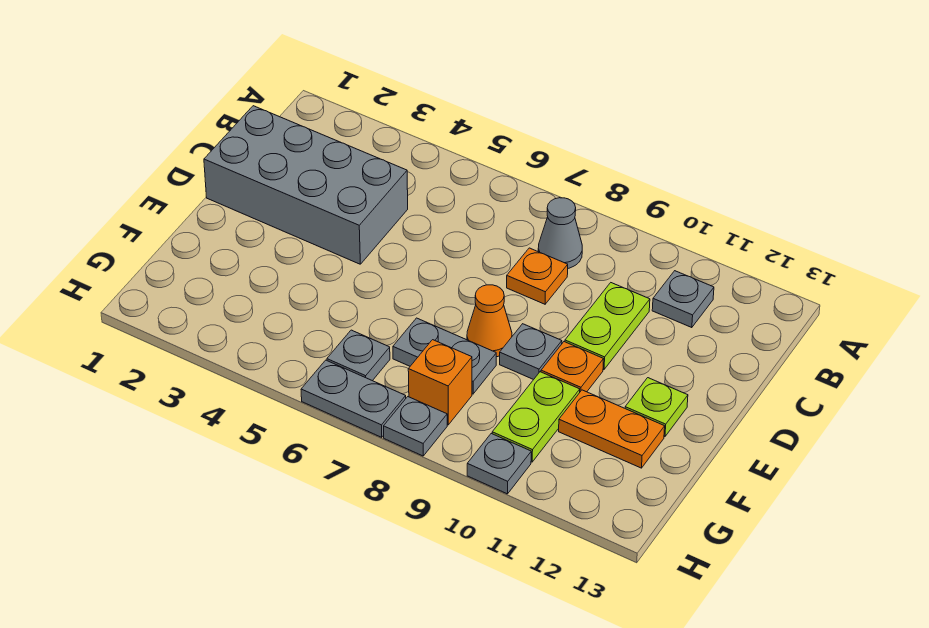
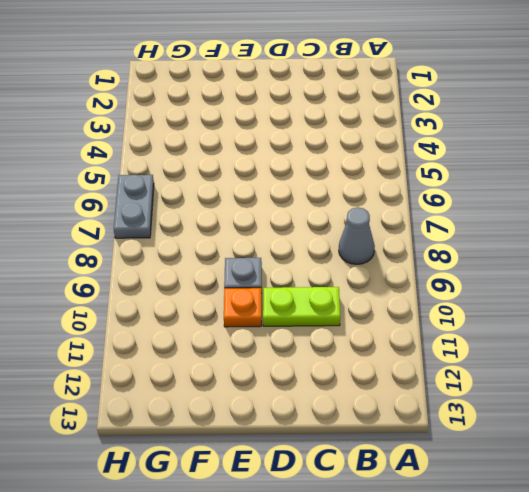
none -> grey plate B11 level 1
none -> grey brick C1:D4 level 1
none -> orange plate C8 level 1

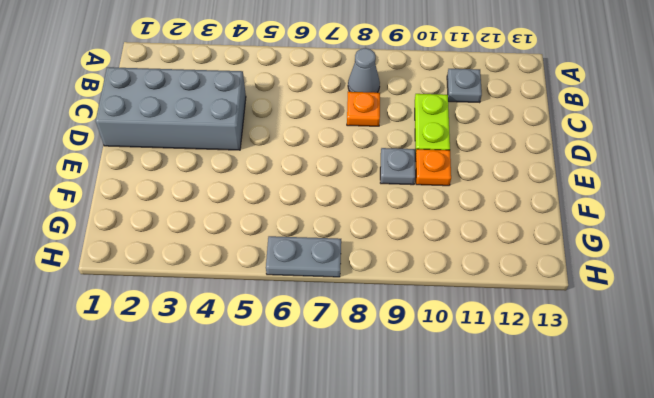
none -> orange cone E8 level 1
none -> lime plate E12 level 1
none -> grey plate F7:F8 level 1

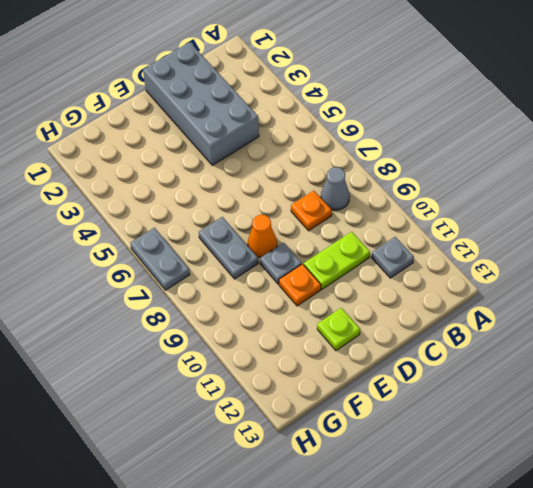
none -> lime plate F10:G10 level 1
none -> orange plate F11:F12 level 1
none -> grey plate G6 level 1

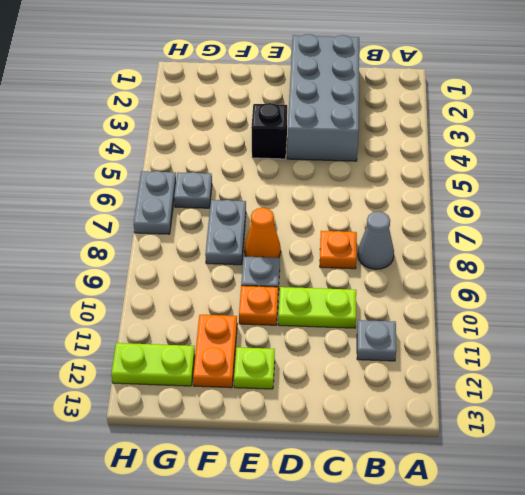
black brick E4 level 1 -> none
lime plate G12:H12 level 1 -> lime plate F10:G10 level 1
none -> orange brick G8 level 1
none -> grey plate H8 level 1
none -> grey plate H10 level 1

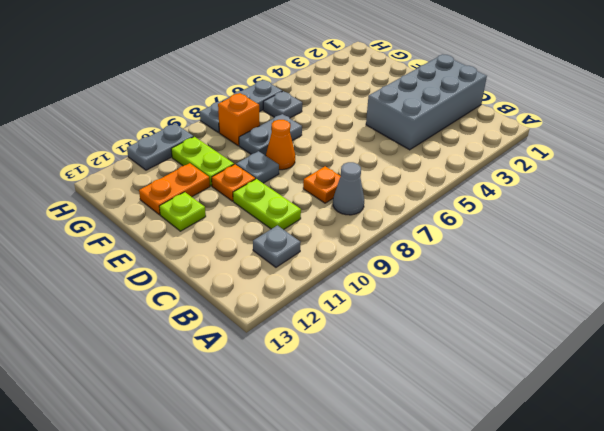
grey plate H10:H11 level 1 -> grey plate H10 level 1

